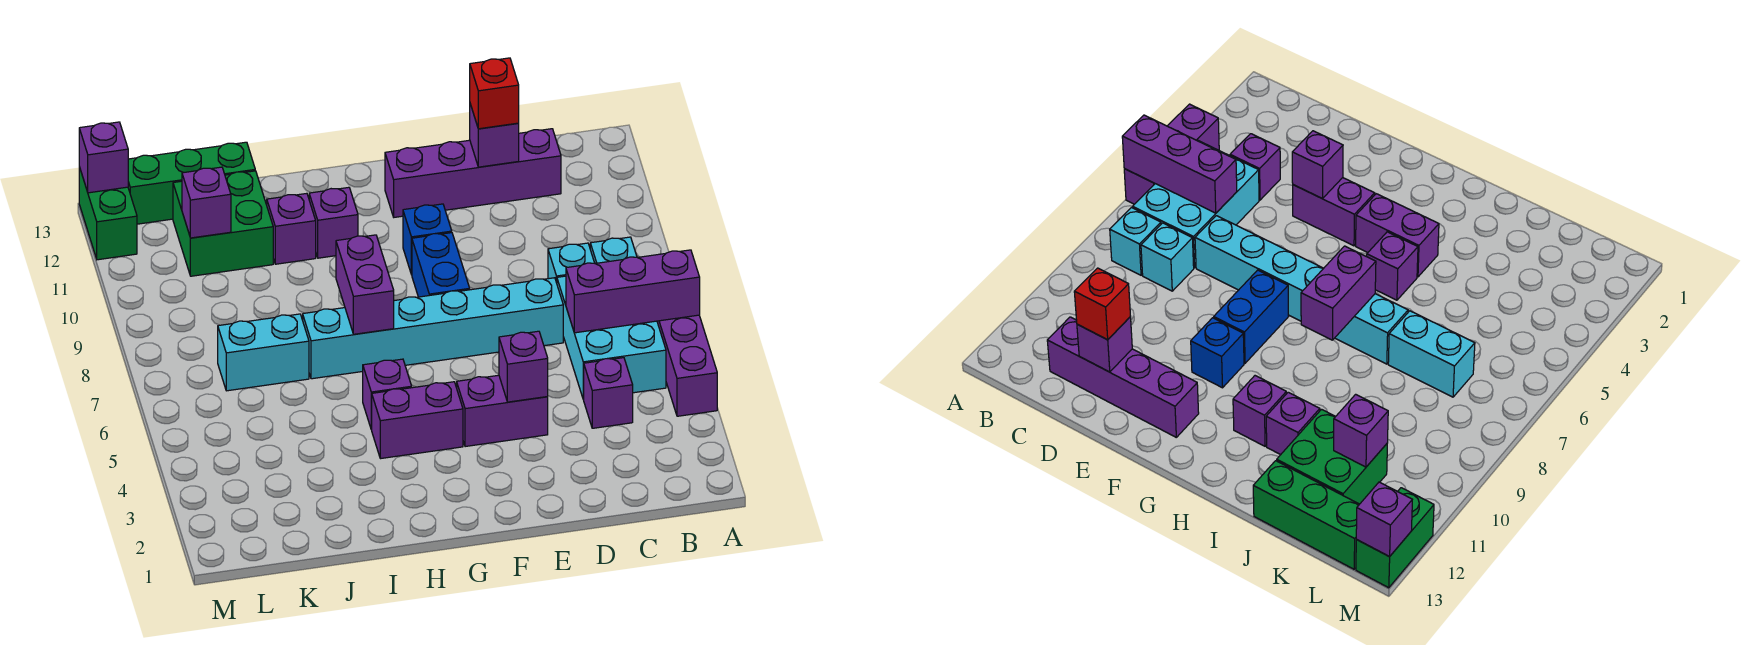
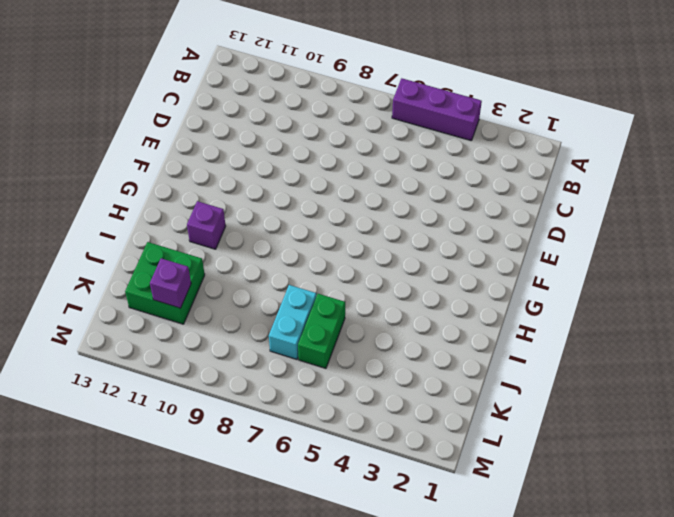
green brick J6:K6 level 1 -> green brick M12:M13 level 1
none -> cyan brick B5:C7 level 1
none -> cyan brick B8 level 1
none -> purple brick C4 level 1

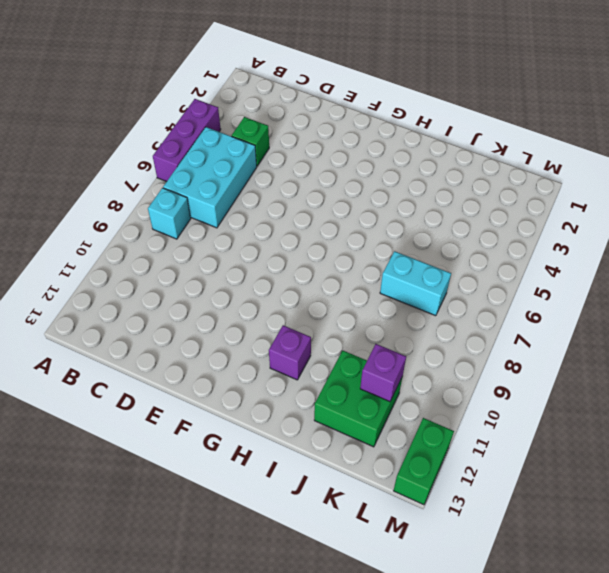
green brick C4 level 1 -> purple brick C4 level 1
none -> cyan brick C8 level 1
none -> purple brick C12:F12 level 1
none -> cyan brick D7:I7 level 1

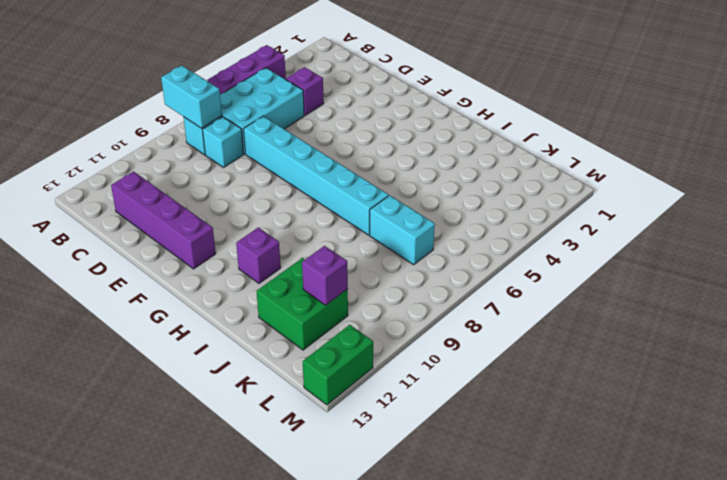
cyan brick A8:B8 level 2 -> none
none -> purple brick E4:F4 level 1
none -> blue brick F8:F9 level 1
none -> blue brick F10 level 1

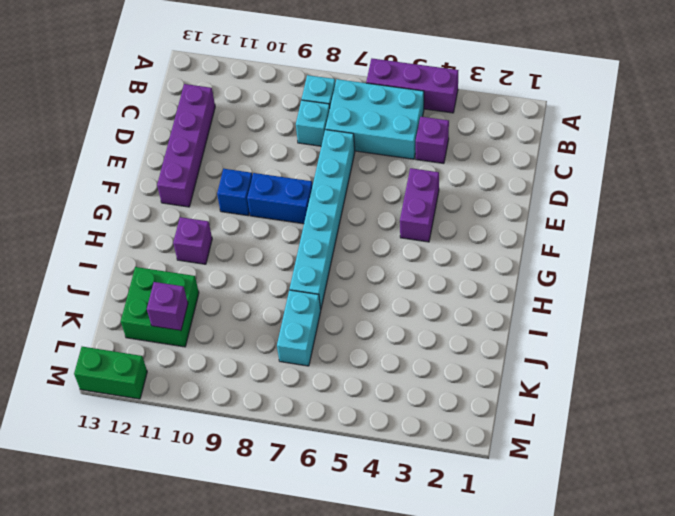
none -> purple brick G4:H4 level 1
none -> purple brick H5 level 1
none -> purple brick I11 level 1

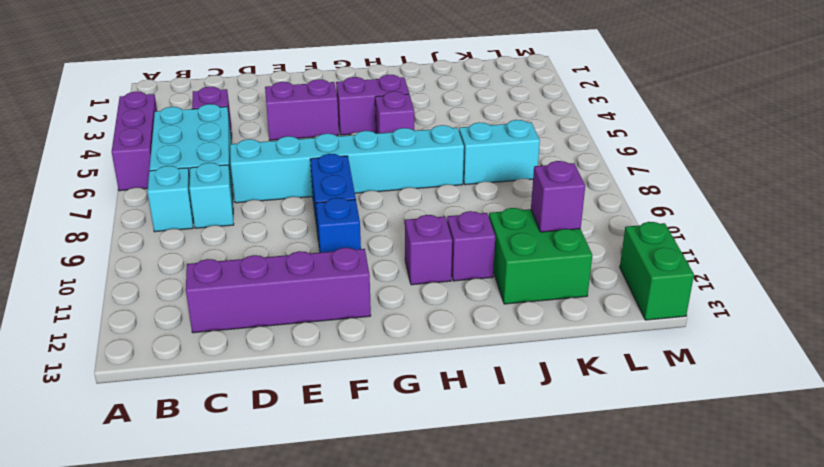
none -> green brick J13:L13 level 1
none -> purple brick A6:C6 level 2
none -> purple brick D12 level 2

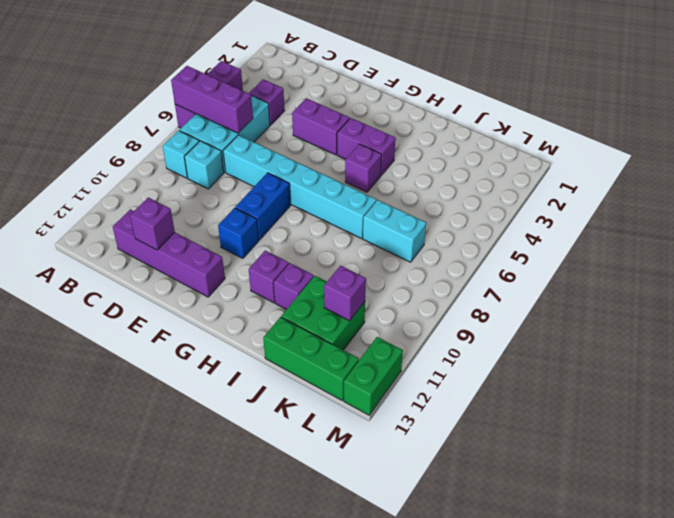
none -> purple brick E4 level 2
none -> purple brick H7:H8 level 2
none -> purple brick M13 level 2

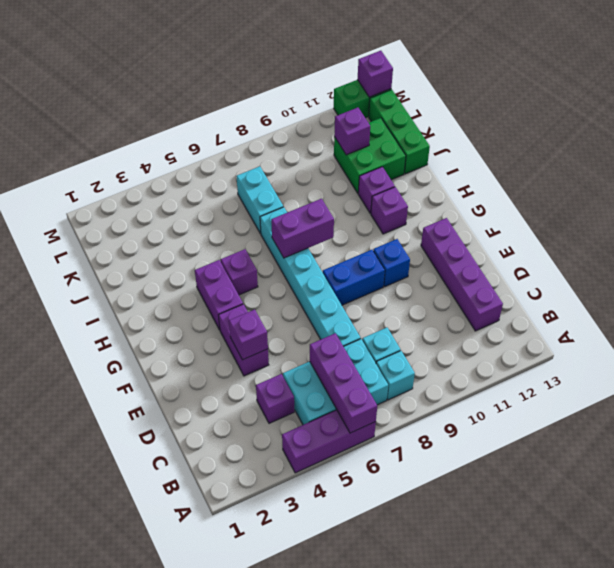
none -> purple brick D12 level 2
none -> red brick D12 level 3

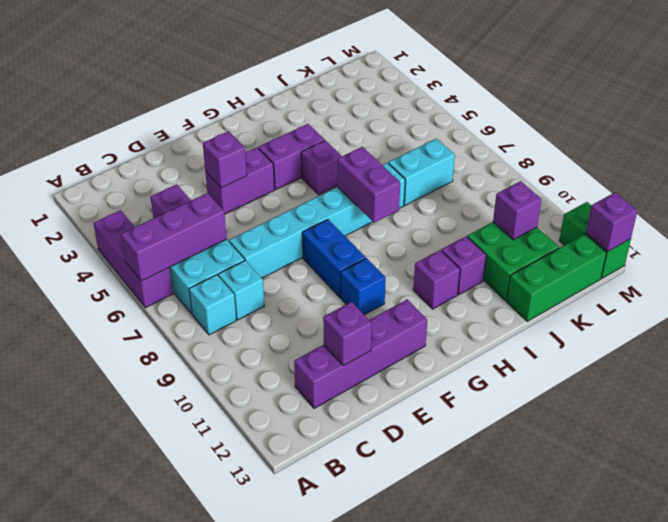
none -> red brick D12 level 3

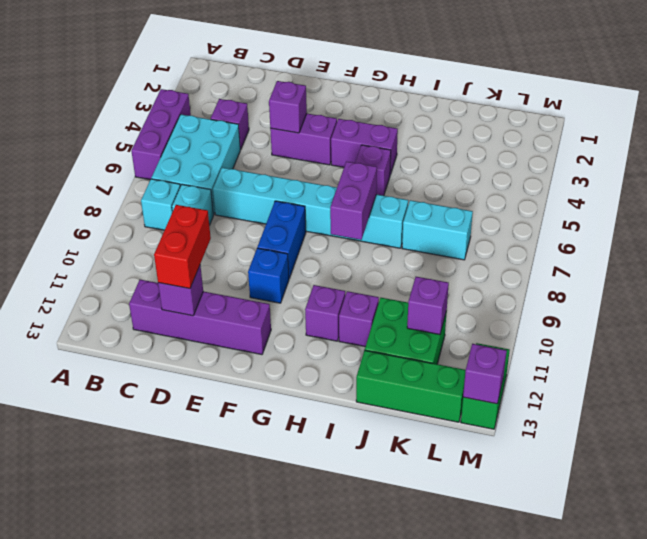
red brick D11:D12 level 3 -> red brick D12 level 3
none -> purple brick A6:C6 level 2

